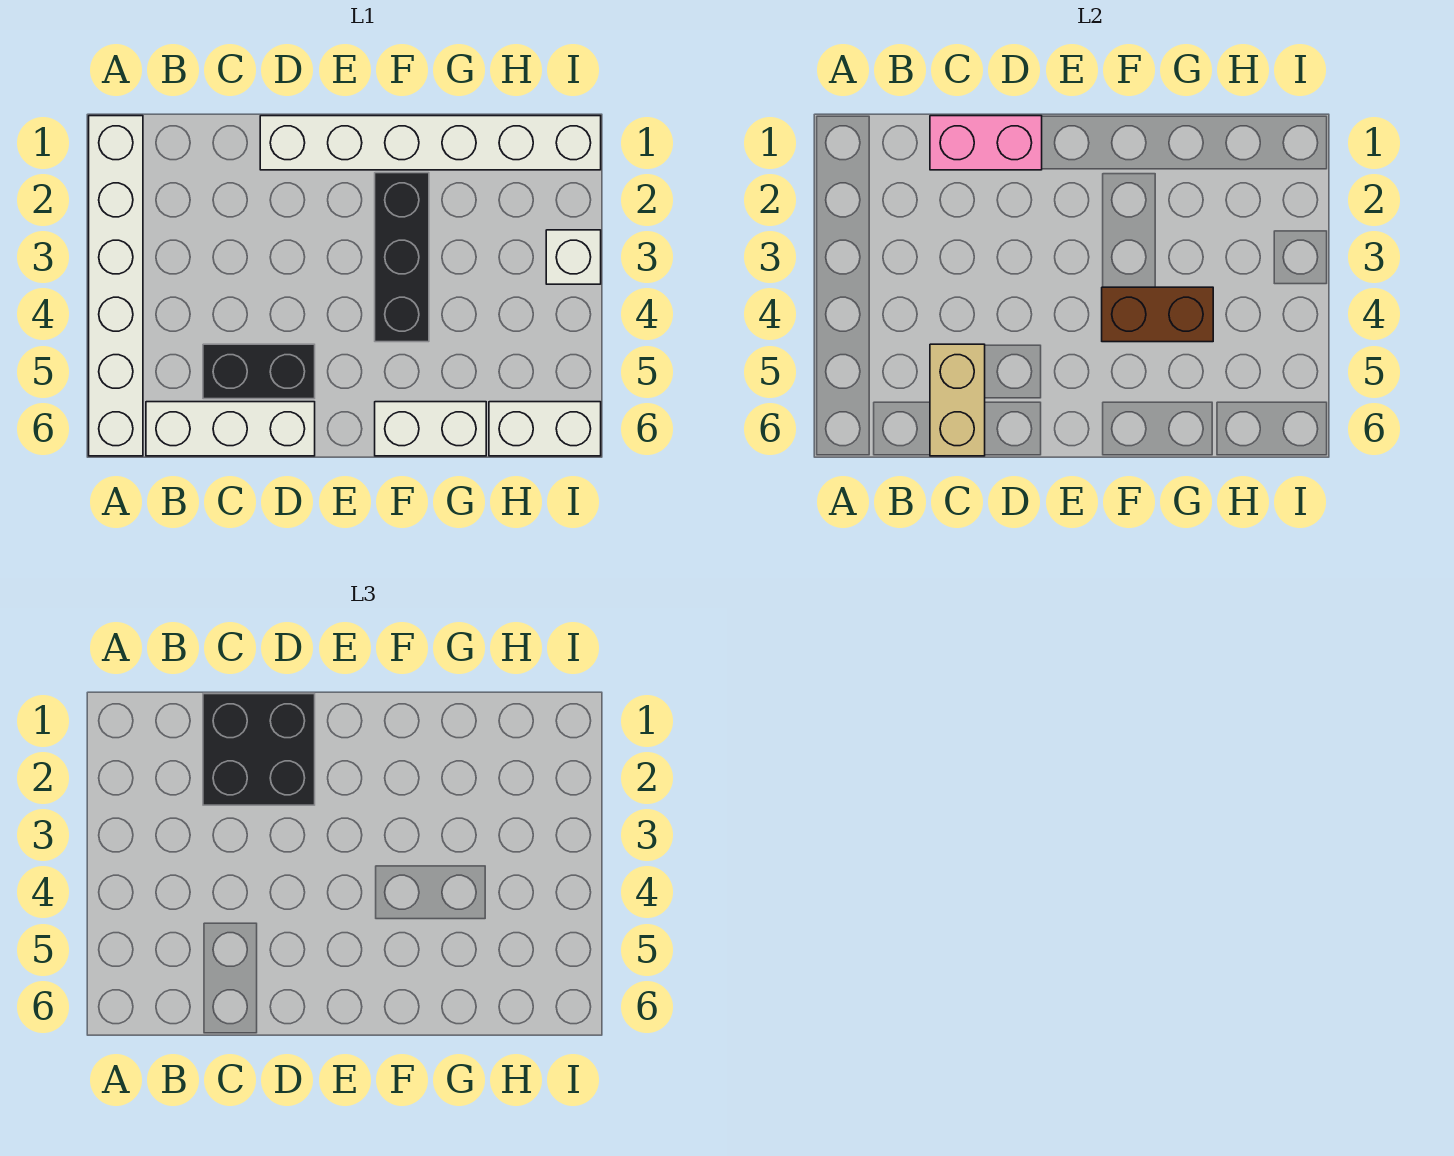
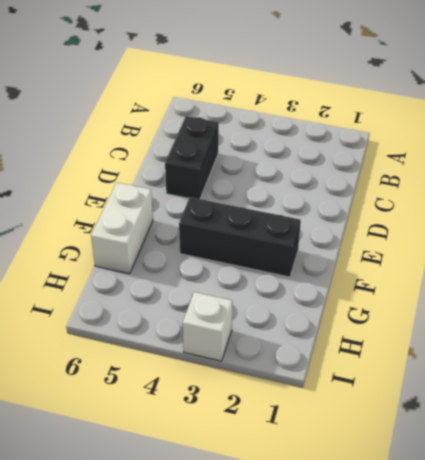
none -> white brick A1:A6 level 1
none -> white brick B6:D6 level 1
none -> white brick D1:I1 level 1

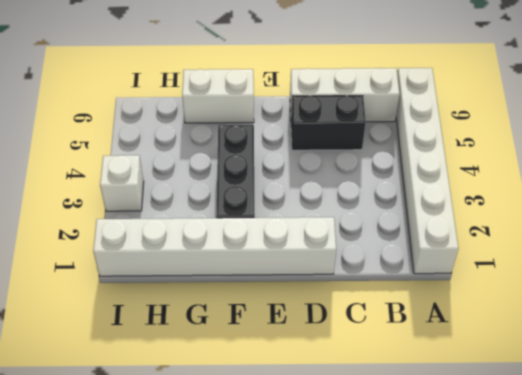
none -> white brick H6:I6 level 1
none -> pink brick C1:D1 level 2
none -> tan brick C5:C6 level 2

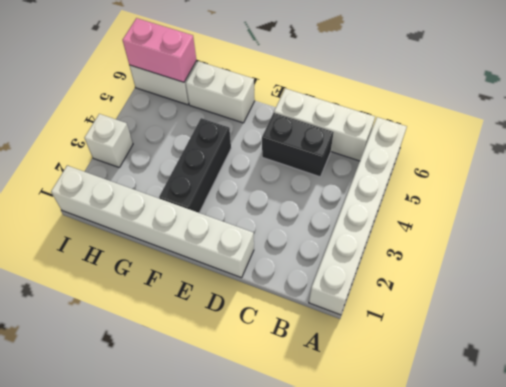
pink brick H6:I6 level 2 -> pink brick C1:D1 level 2
none -> tan brick C5:C6 level 2
none -> brown brick F4:G4 level 2
none -> black brick C1:D2 level 3

